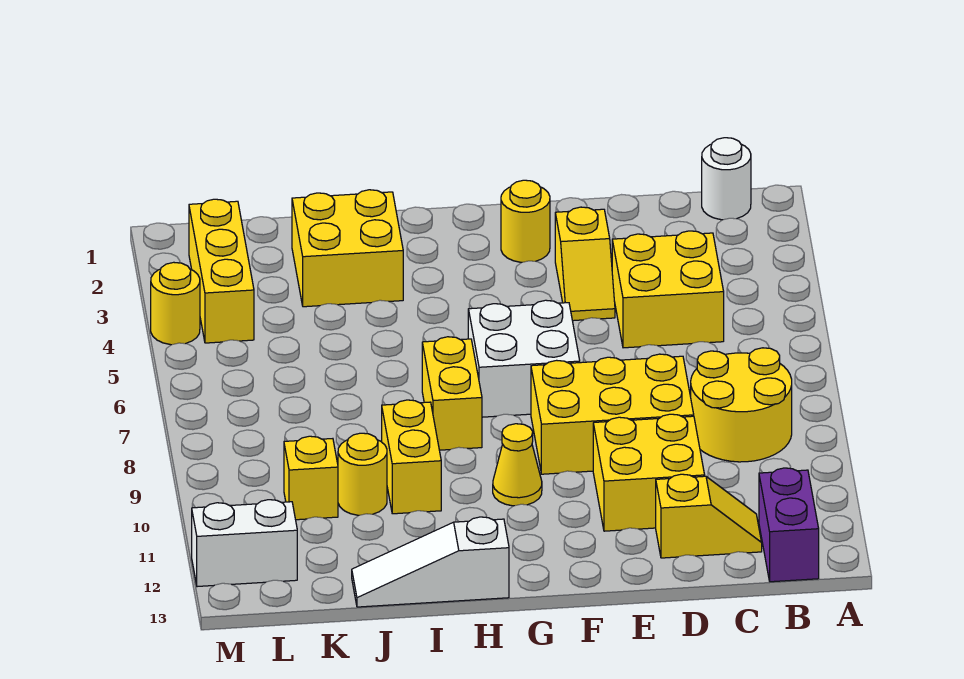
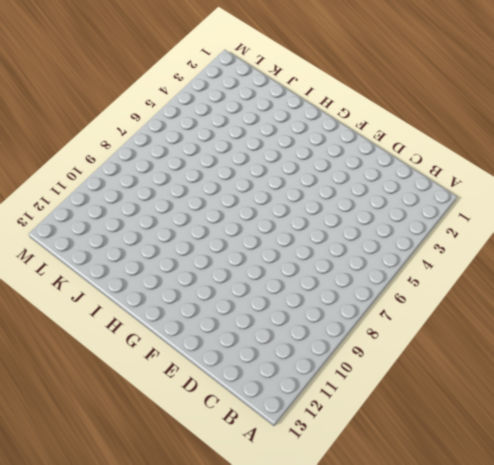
none -> white round brick B1 level 1
none -> yellow round brick B8:C9 level 1
none -> purple brick B12:B13 level 1

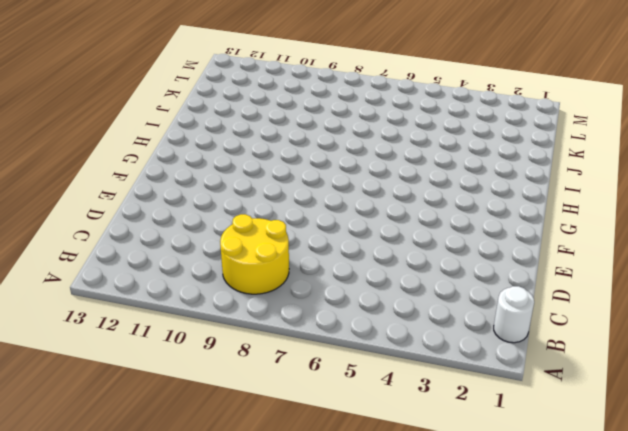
none -> purple brick B12:B13 level 1
none -> yellow brick C4:D5 level 1
none -> yellow slope C12:D12 level 1 top D

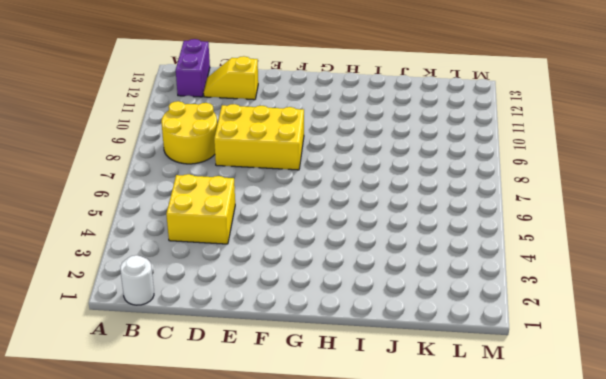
none -> yellow brick D10:E11 level 1
none -> yellow slope E3:E4 level 1 top 3
none -> yellow round brick F2 level 1

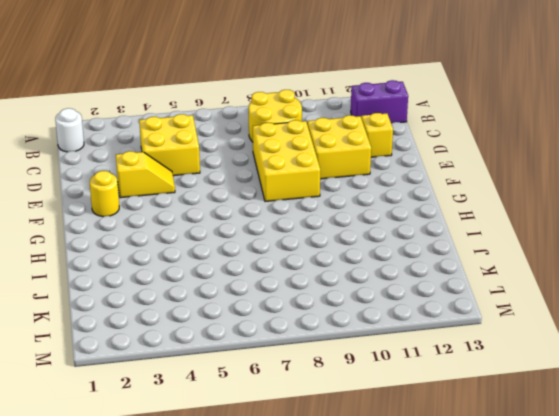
none -> white brick F6:G7 level 1
none -> yellow cone G10 level 1
none -> yellow brick H7:H8 level 1

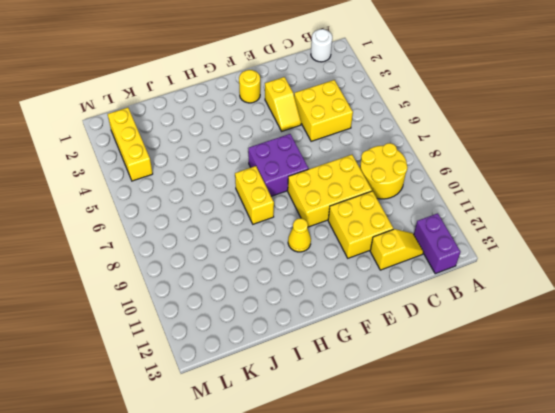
purple brick F6:G7 level 1 -> white brick F6:G7 level 1
none -> white slope H13:J13 level 1 top H
none -> yellow brick I2:J3 level 1
none -> yellow brick I9:I10 level 1

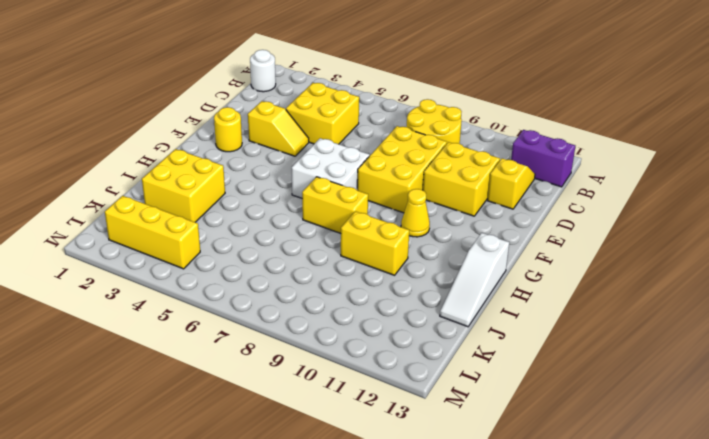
none -> yellow round brick J10 level 1
none -> yellow brick K10 level 1
none -> white brick L12:M12 level 1

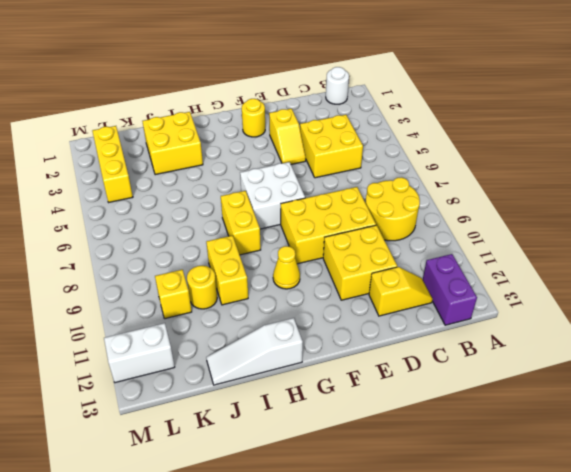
none -> yellow round brick M4 level 1

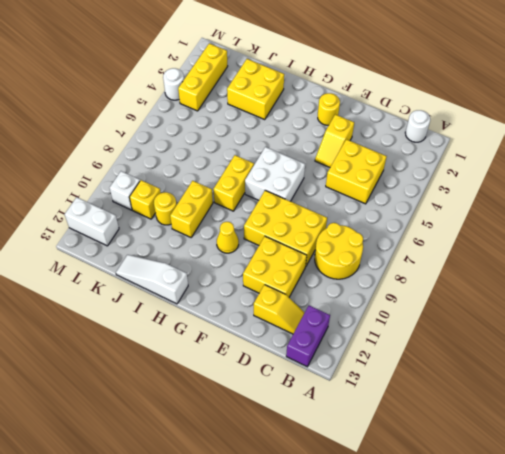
white brick L10 level 1 -> none
white round brick M4 level 1 -> yellow round brick M4 level 1

